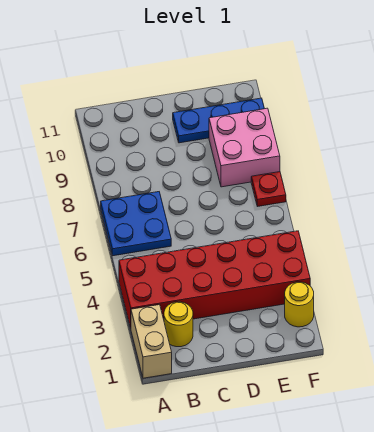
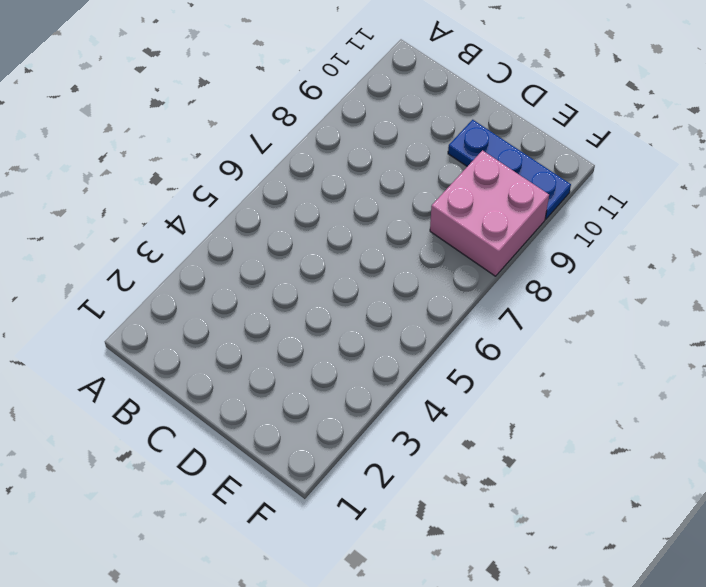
none -> tan brick A1:A2 level 1
none -> red brick A3:F4 level 1

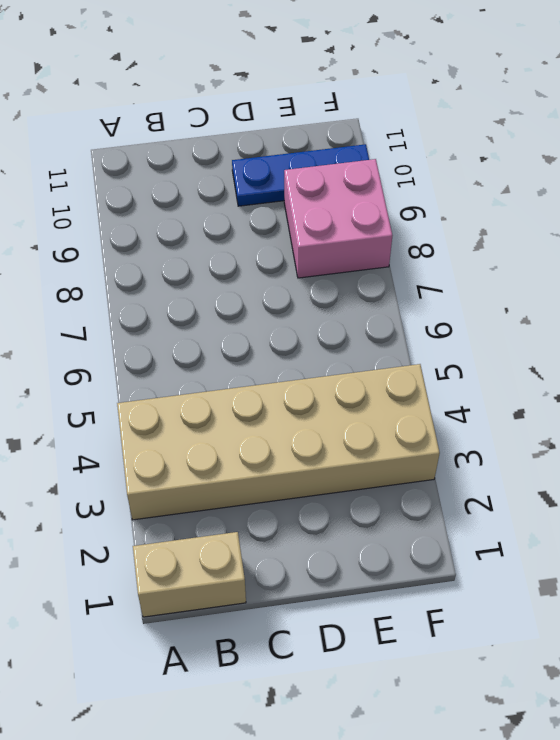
tan brick A1:B1 level 1 -> tan brick A1:A2 level 1
tan brick A3:F4 level 1 -> red brick A3:F4 level 1
none -> blue plate A6:B7 level 1
none -> yellow round brick B2 level 1

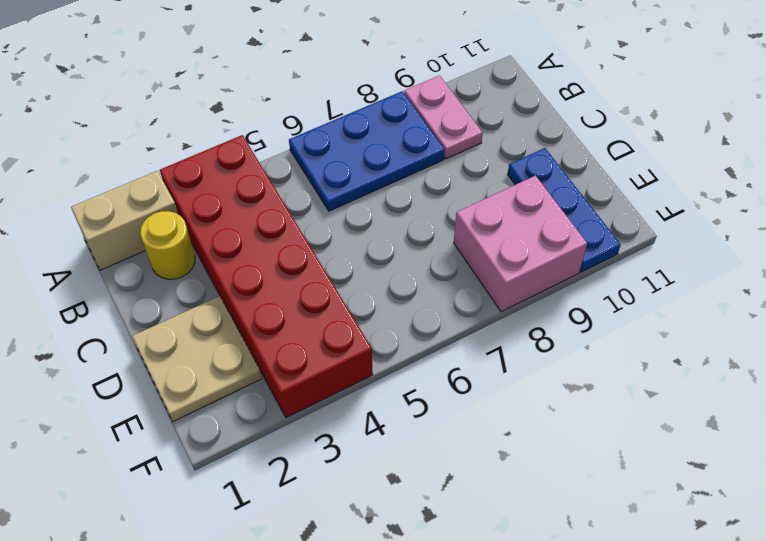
blue plate A6:B8 level 1 -> blue plate A6:B7 level 1
pink plate A9:B9 level 1 -> none
tan plate D1:E2 level 1 -> none
none -> yellow round brick F2 level 1
none -> red plate F7 level 1

